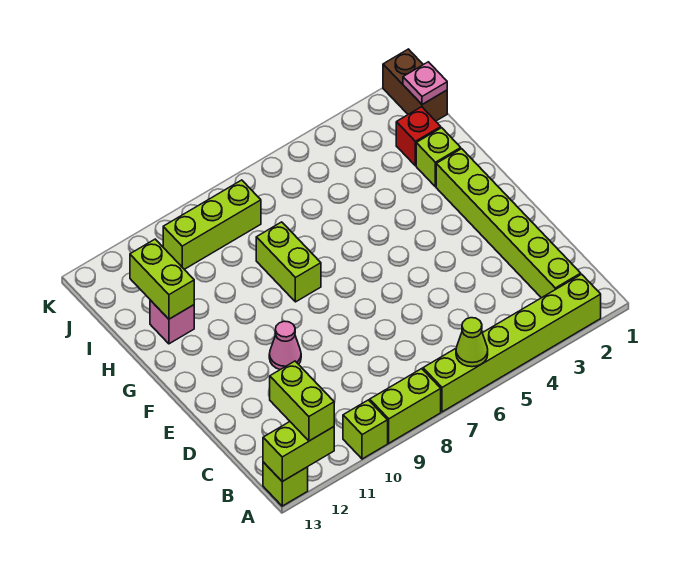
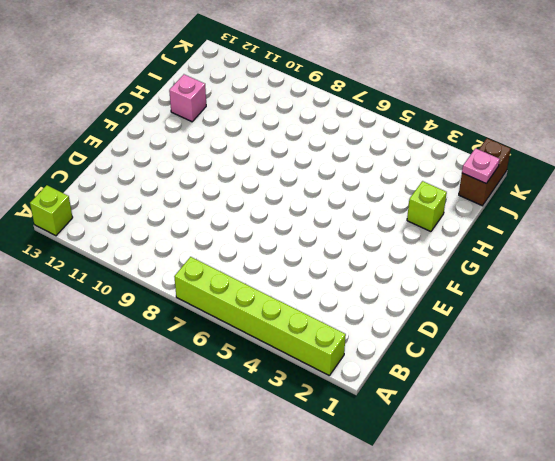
none -> lime brick A8:A9 level 1
none -> lime brick A10 level 1
none -> lime brick B2:G2 level 1

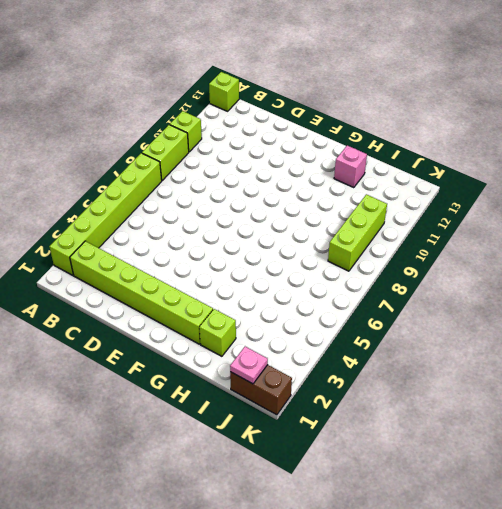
none -> pink cone E10 level 1
none -> lime brick G8:H8 level 1
none -> red brick I2 level 1

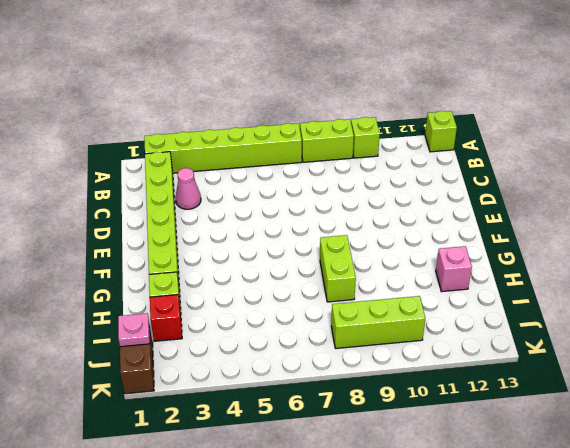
pink cone C3 level 1 -> pink cone E10 level 1
none -> lime cone A6 level 2
none -> lime brick A12:A13 level 2
none -> lime brick H12:I12 level 2

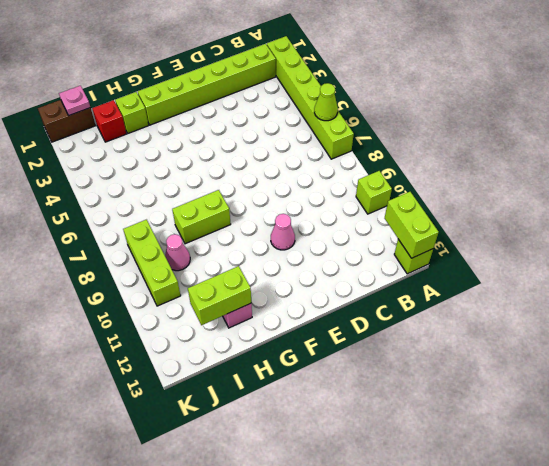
pink cone I9 level 1 -> none
none -> lime brick A8:A9 level 1
none -> lime brick A12:B12 level 3

